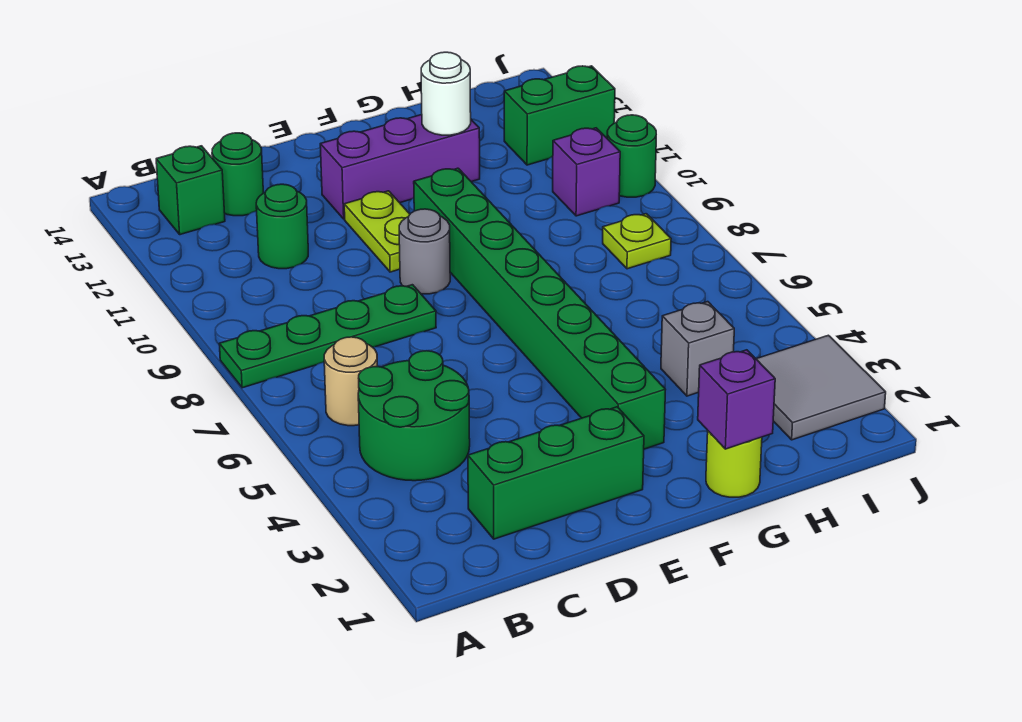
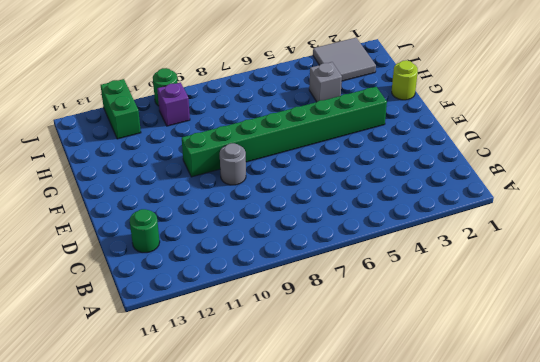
none -> green plate A8:D8 level 1
none -> green round brick B4:C5 level 1
none -> tan round brick B6 level 1

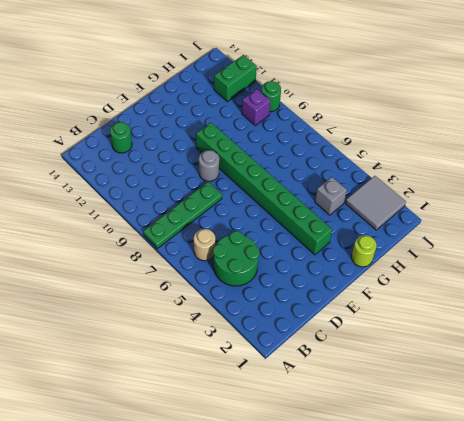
none -> green brick B13 level 1
none -> green brick C2:E2 level 1
none -> green round brick C11 level 1

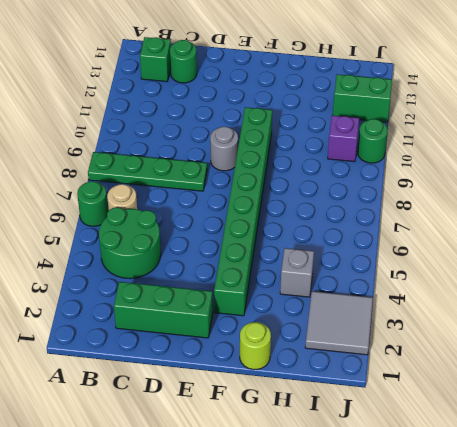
green round brick A6 level 1 -> green round brick C11 level 1
none -> lime plate E10:E11 level 1
none -> purple brick E12:G12 level 1
none -> lime plate I8 level 1

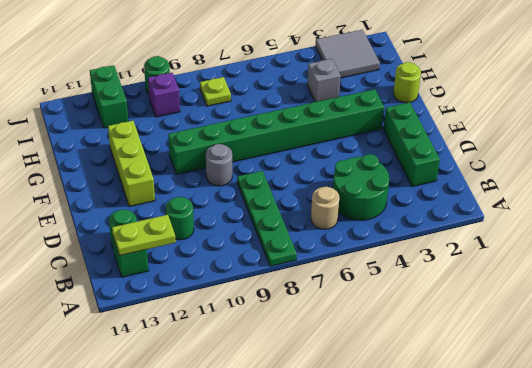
lime plate B12:B13 level 2 -> lime plate E10:E11 level 1
lime brick E12:G12 level 1 -> purple brick E12:G12 level 1
none -> purple brick G1 level 2
none -> white round brick G12 level 2

